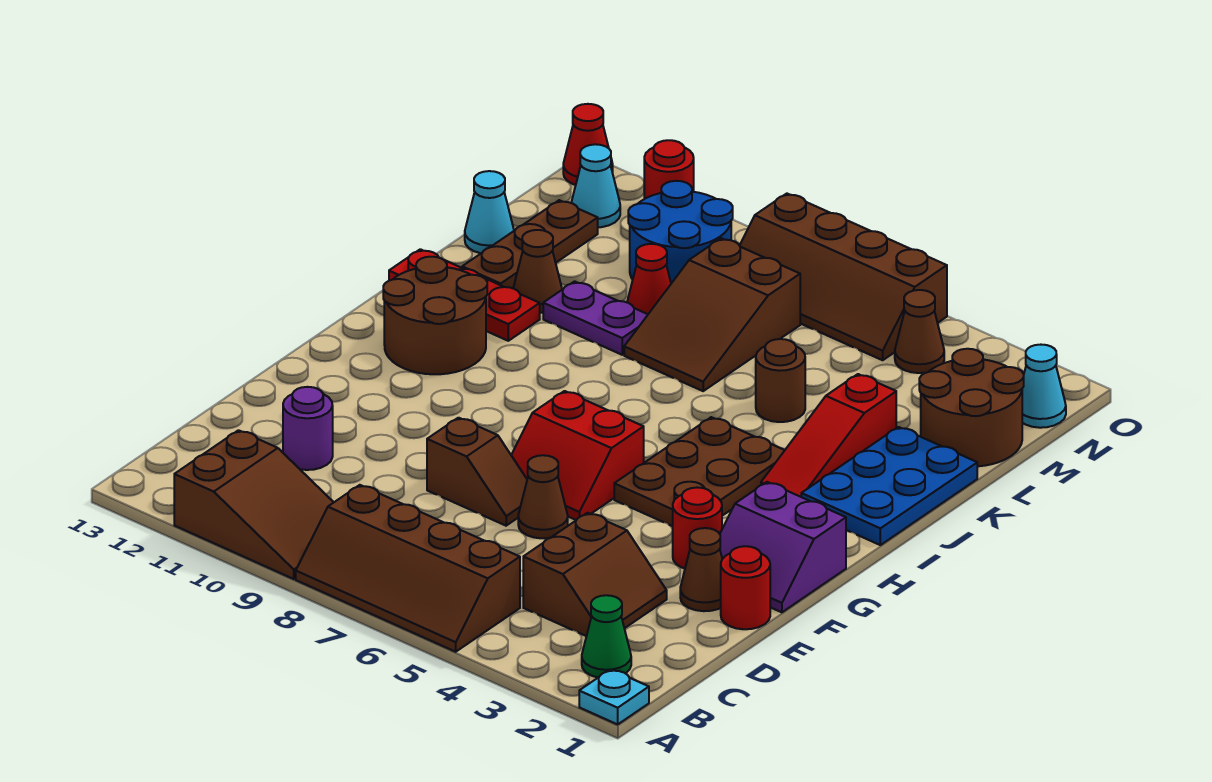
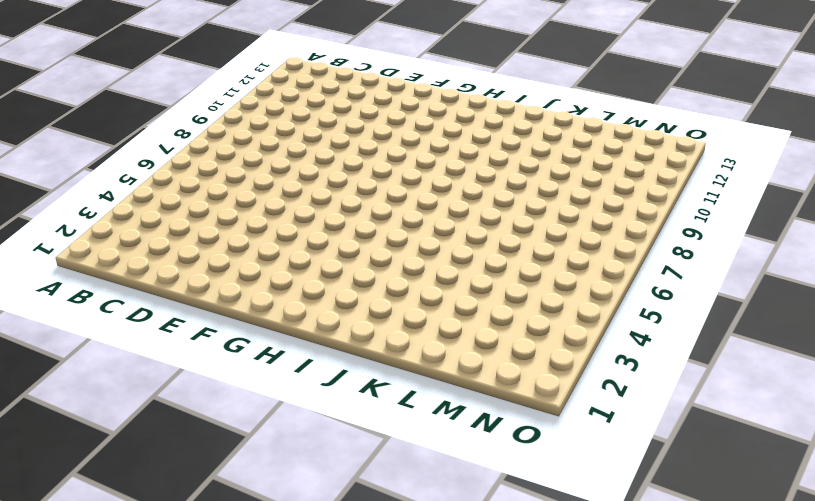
none -> cyan plate A1 level 1
none -> brown slope A5:B8 level 1 top B
none -> brown slope A9:B11 level 1 top 11
none -> green cone B2 level 1

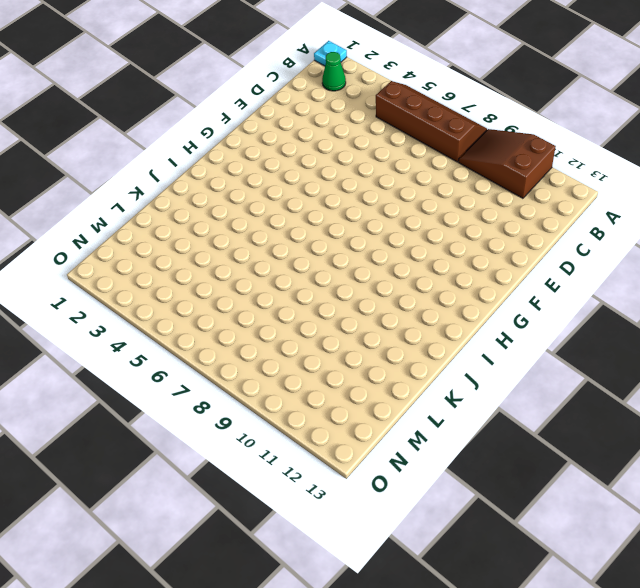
none -> brown slope C3:D4 level 1 top 4
none -> purple round brick D11 level 1
none -> red round brick E1 level 1
none -> brown cone E2 level 1

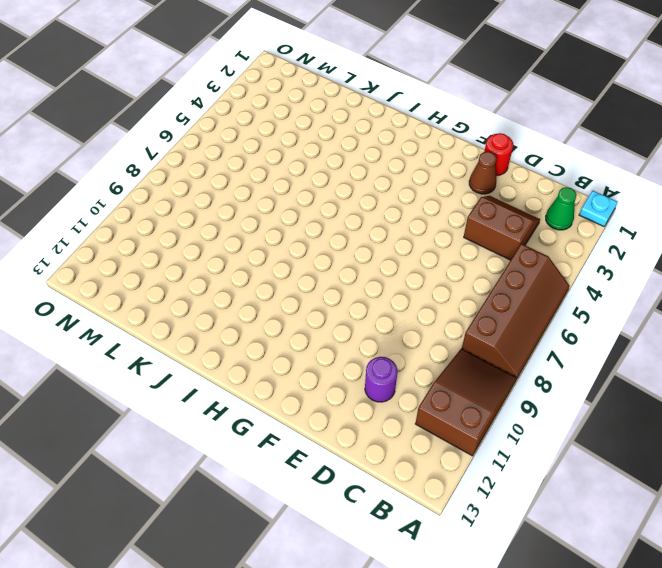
none -> brown cone E6 level 1
none -> brown slope E7:E8 level 1 top 8
none -> purple slope F1:G2 level 1 top G
none -> red round brick F3 level 1

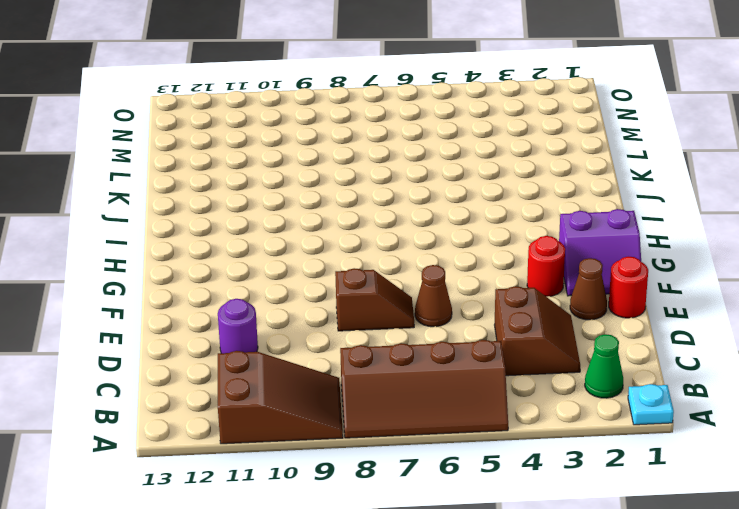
none -> red slope F6:G7 level 1 top G
none -> brown plate G4:I5 level 1
none -> brown round brick H11:I12 level 1
none -> blue plate I1:K2 level 1

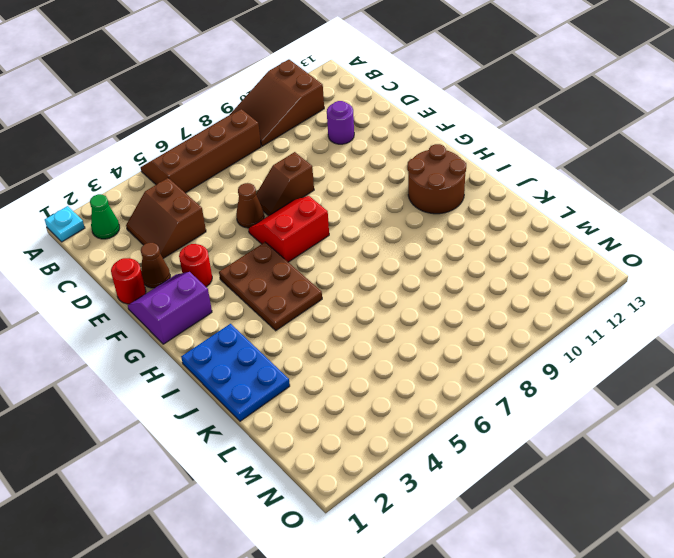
none -> red slope I3:K3 level 1 top K
none -> red plate J11:J13 level 1
none -> brown round brick K5 level 1
none -> brown slope K7:M8 level 1 top M

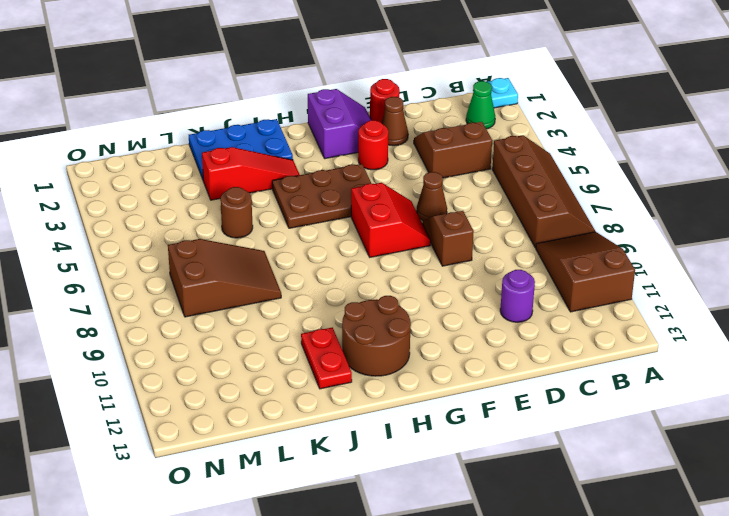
red plate J11:J12 level 1 -> red plate J11:J13 level 1
none -> purple plate K9:K10 level 1
none -> brown cone K11 level 1
none -> brown plate K12:M12 level 1
none -> brown round brick L1:M2 level 1

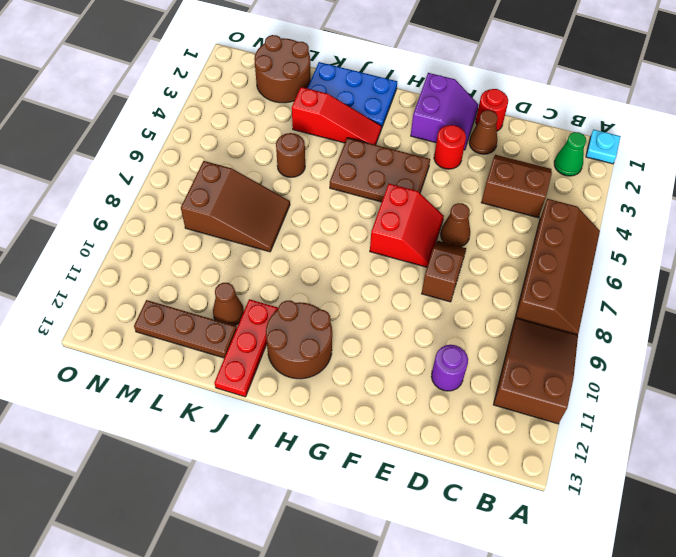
none -> purple plate K9:K10 level 1
none -> red cone L9 level 1
none -> cyan cone L13 level 1
none -> blue round brick M9:N10 level 1

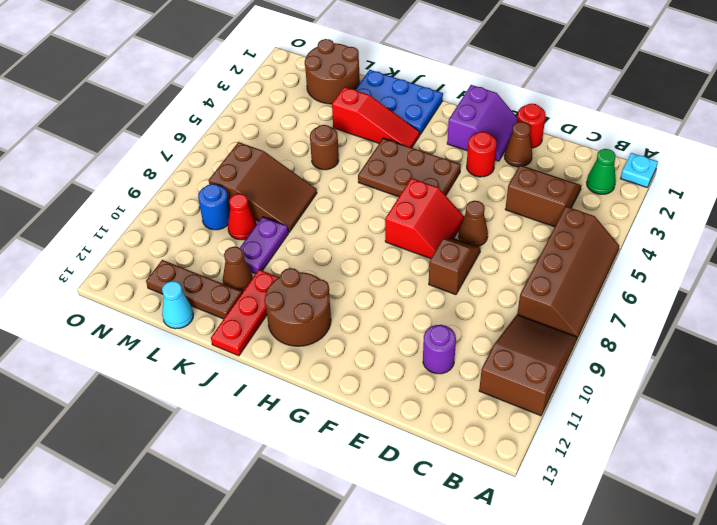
blue round brick M9 level 1 -> blue round brick M9:N10 level 1
none -> cyan cone N1 level 1
none -> brown cone N4 level 1
none -> brown slope N5:O8 level 1 top O
none -> cyan cone N12 level 1

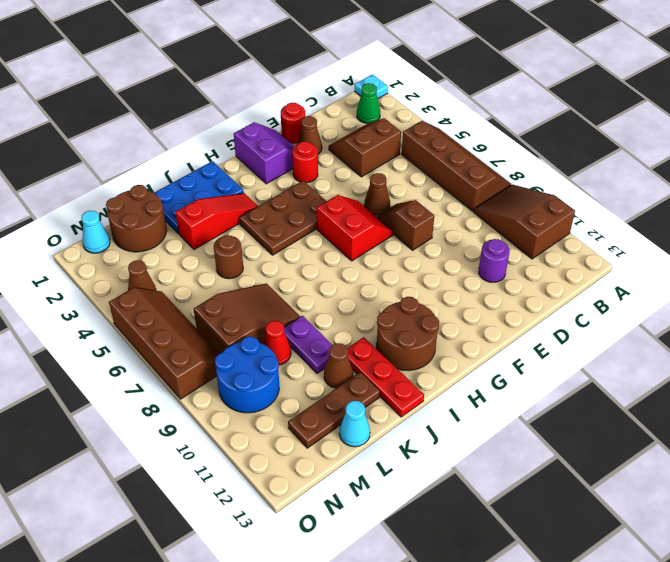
none -> cyan cone N12 level 1
none -> red round brick O11 level 1
none -> red cone O13 level 1

